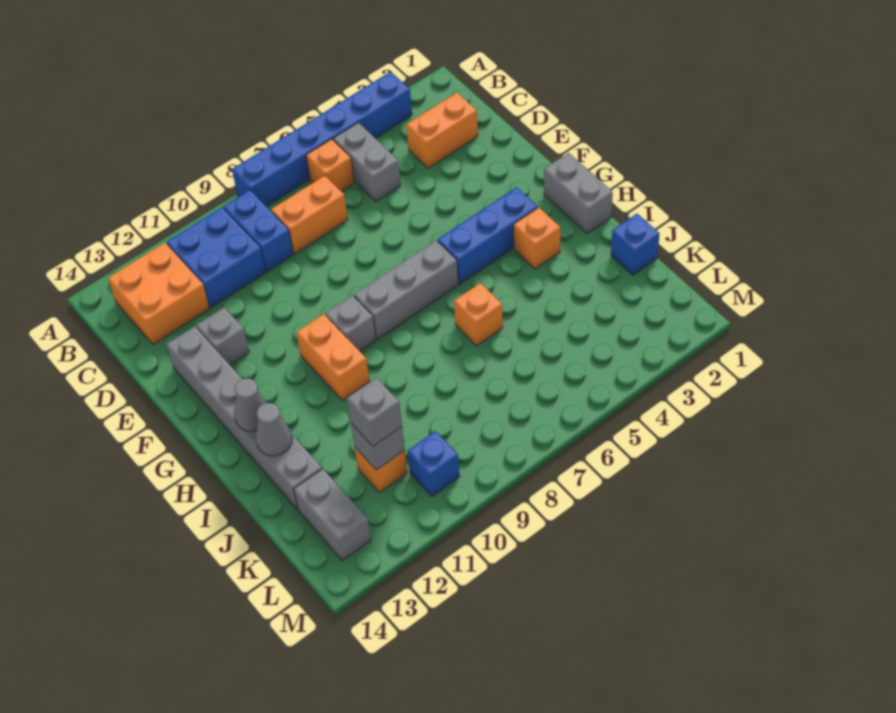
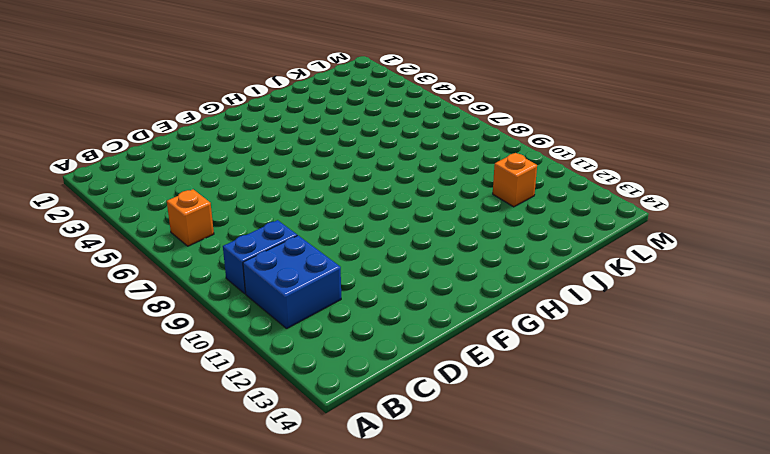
none -> blue brick A3:A8 level 1
none -> grey brick B5:C5 level 1
none -> orange brick B12:C13 level 1

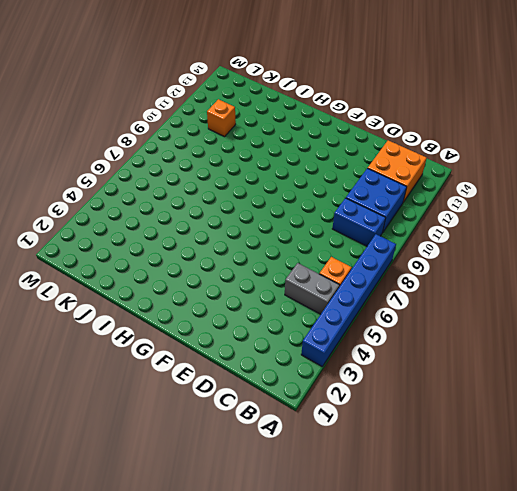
none -> orange brick C2:C3 level 1
none -> orange brick C7:C8 level 1
none -> grey brick E12 level 1

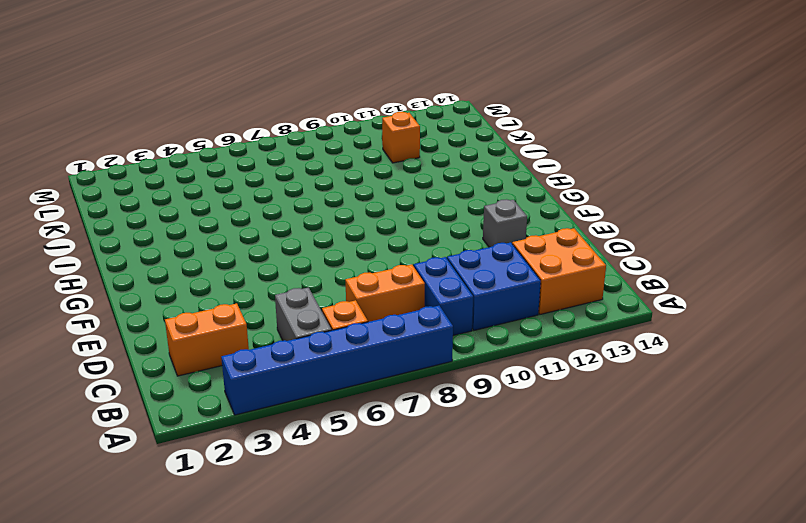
none -> grey brick E13:J13 level 1
none -> grey brick G1:H1 level 1
none -> blue brick G3:G5 level 1

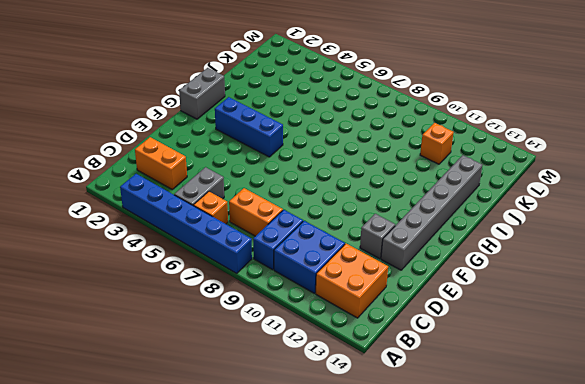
none -> grey brick G6:G8 level 1
none -> grey brick G9 level 1
none -> orange brick G10:H10 level 1

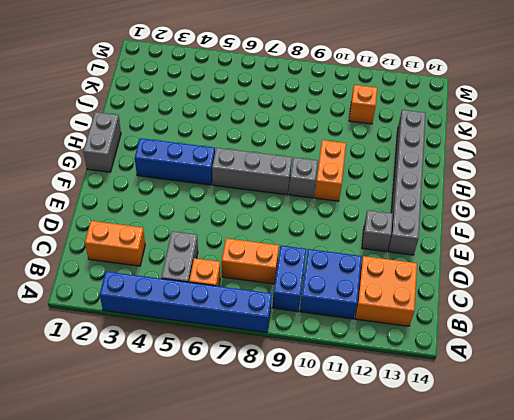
none -> orange brick H3 level 1
none -> orange brick I6 level 1
none -> blue brick J1 level 1

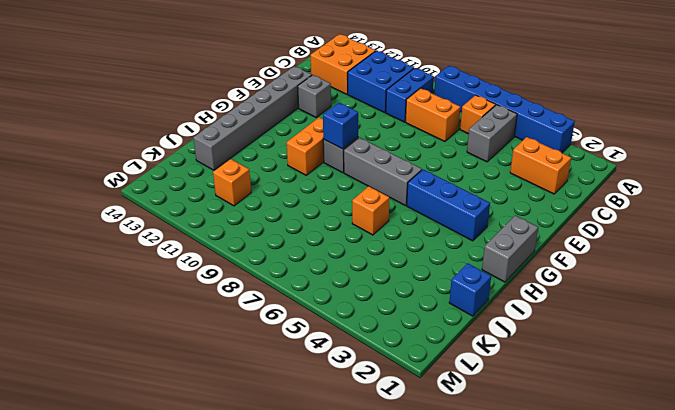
blue brick G9 level 2 -> blue brick L10 level 1
none -> orange brick H3 level 1
none -> grey brick K13:L13 level 1
none -> grey cone H13 level 2

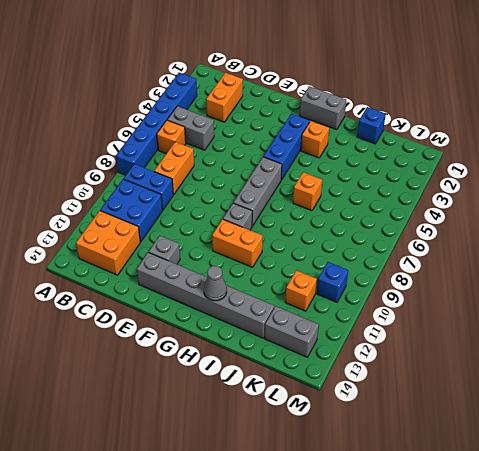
none -> grey cone I13 level 2
none -> grey brick K11 level 2
none -> grey brick K11 level 3

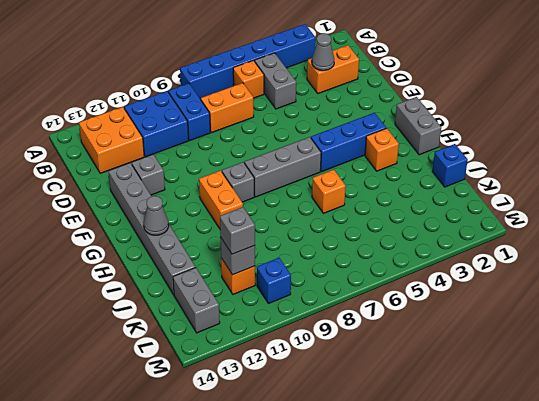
grey cone C3 level 2 -> grey cone I13 level 2

